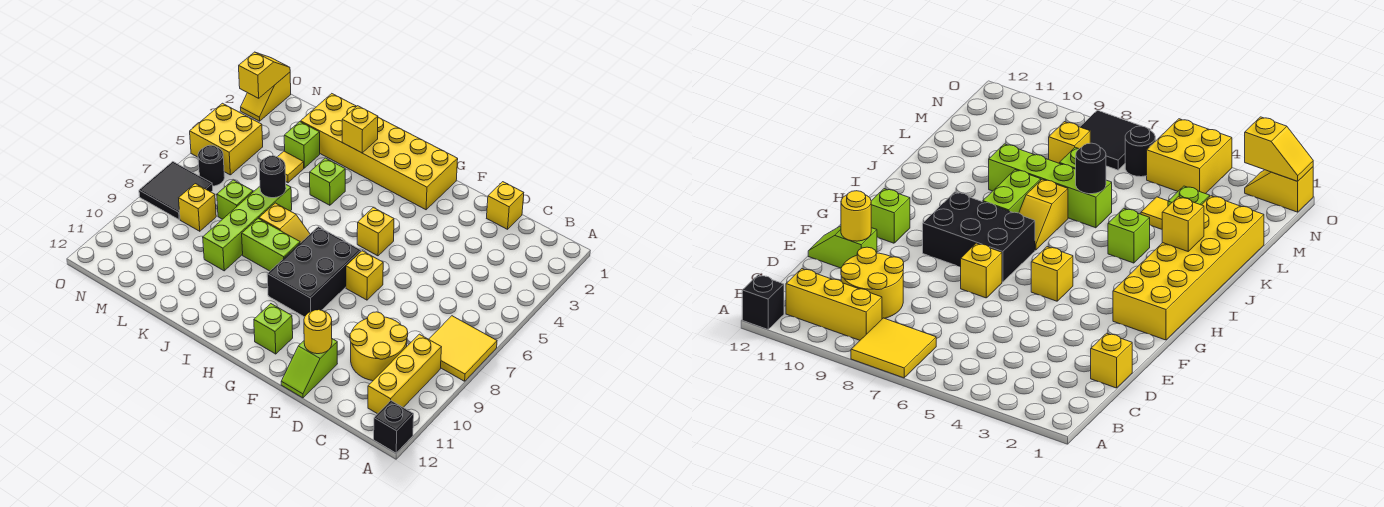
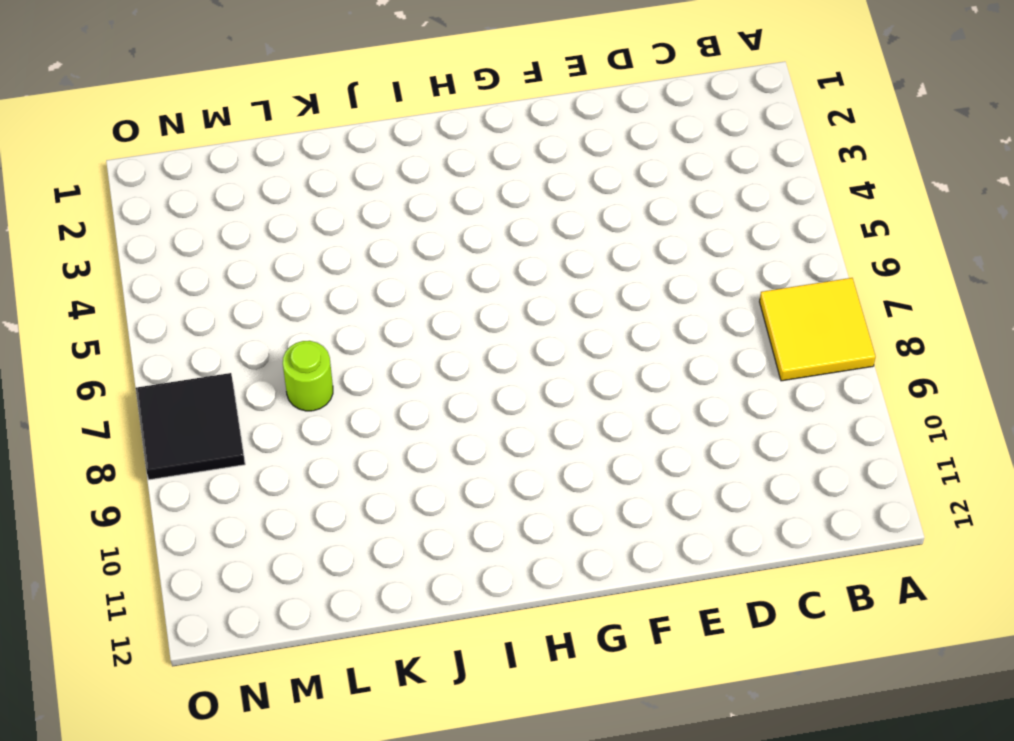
lime round brick L7 level 1 -> lime brick L7 level 1
none -> black brick A12 level 1
none -> yellow brick B9:B11 level 1
none -> yellow round brick C9:D10 level 1

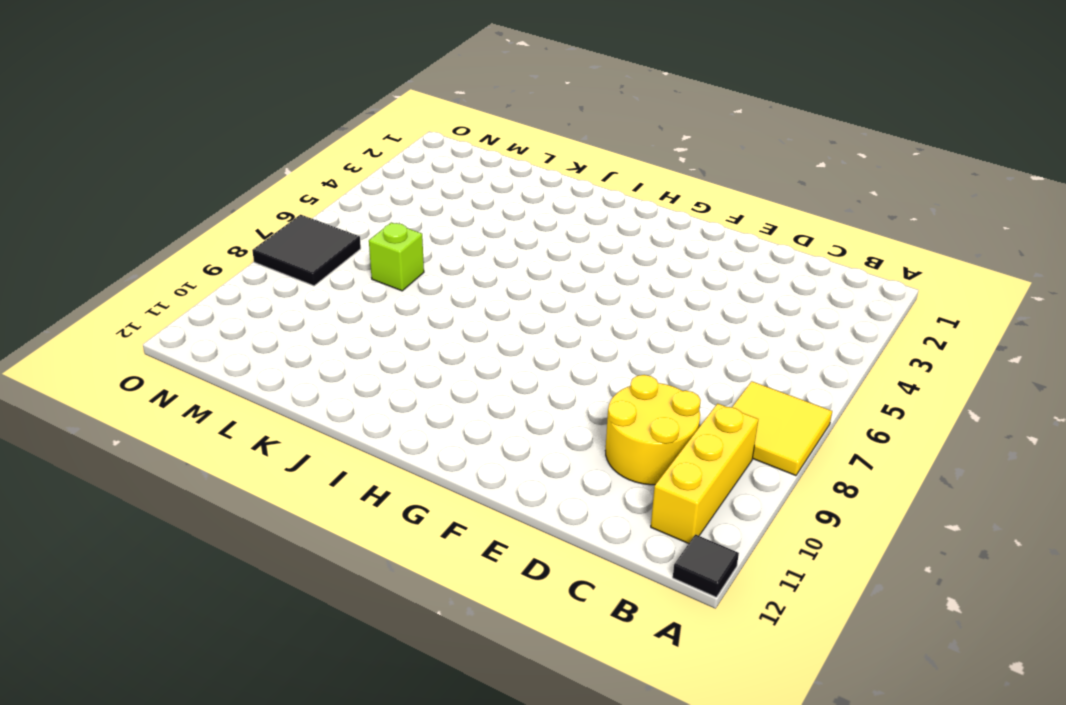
black tile A12 level 1 -> black brick A12 level 1
none -> yellow brick D1 level 1
none -> lime slope E11:E12 level 1 top 11
none -> yellow brick F7 level 1

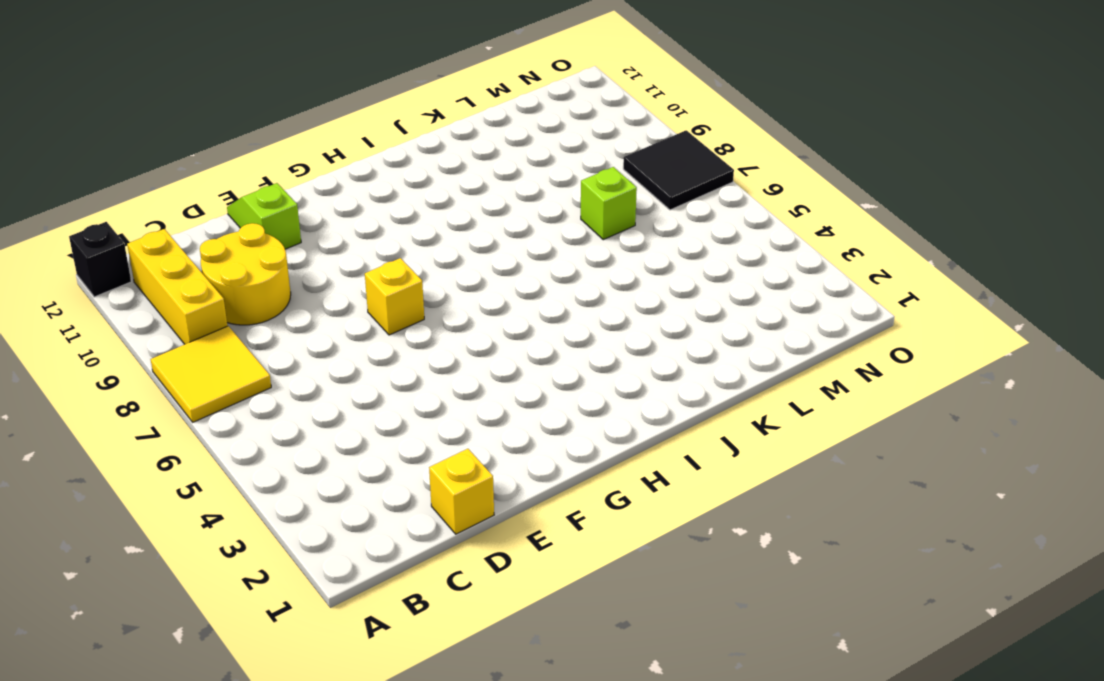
none -> yellow brick G1:L2 level 1
none -> yellow brick G5 level 1
none -> black brick G7:H9 level 1

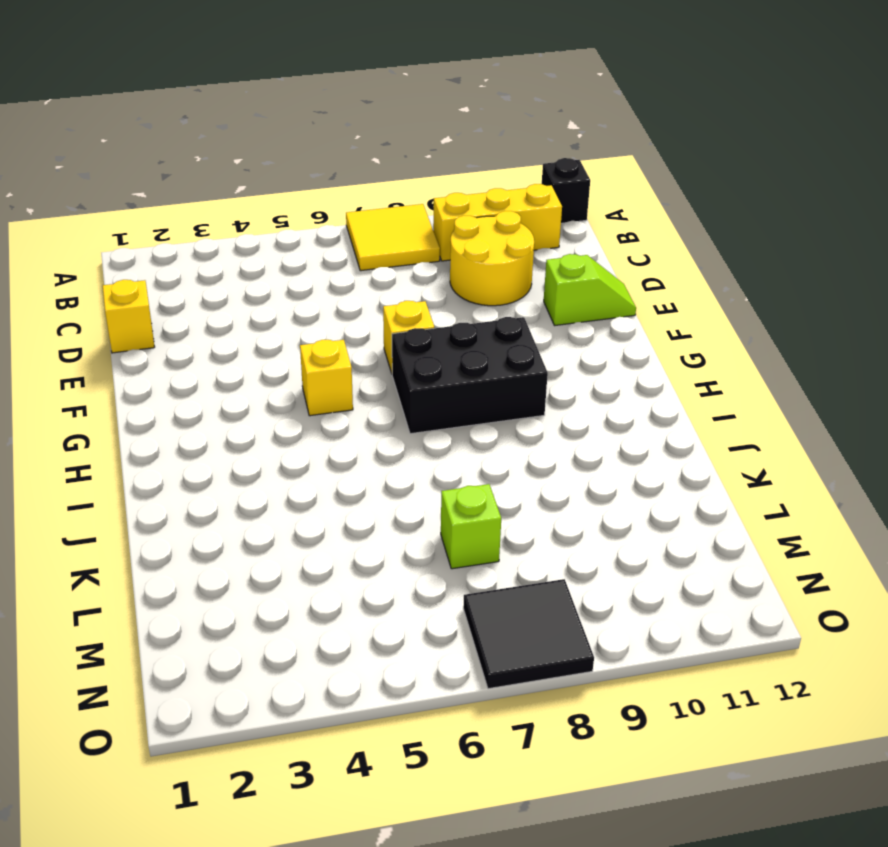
none -> yellow brick G1:L2 level 1
none -> lime brick G11 level 1
none -> yellow slope I7:J7 level 1 top J

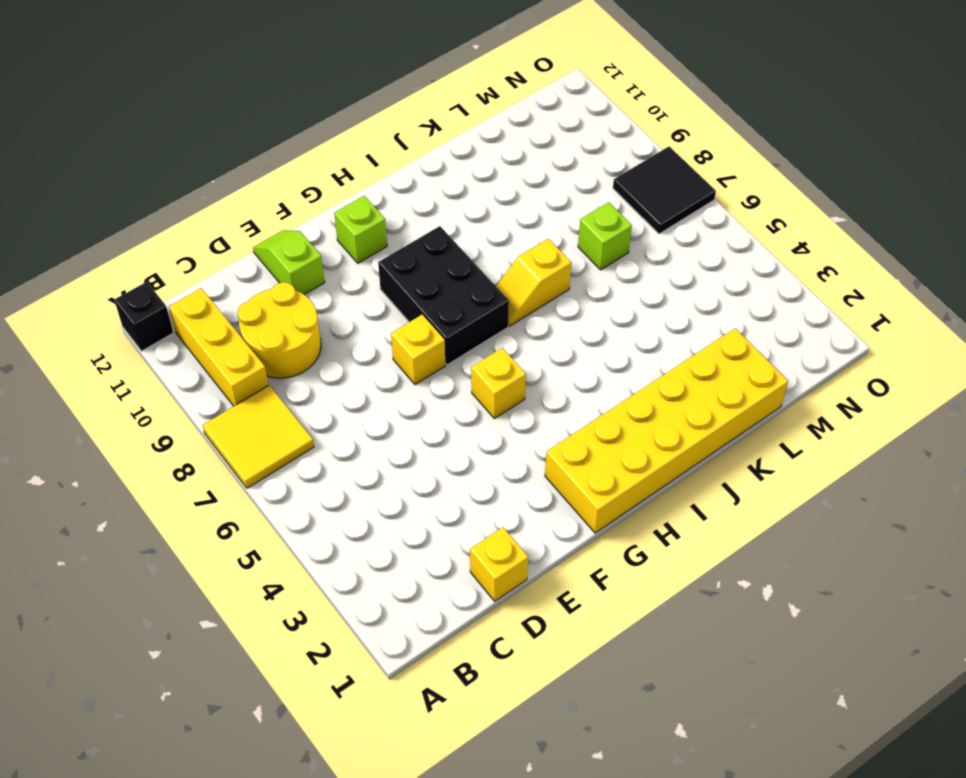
none -> lime brick I8:J8 level 1
none -> lime brick J4 level 1
none -> lime brick K6:K9 level 1

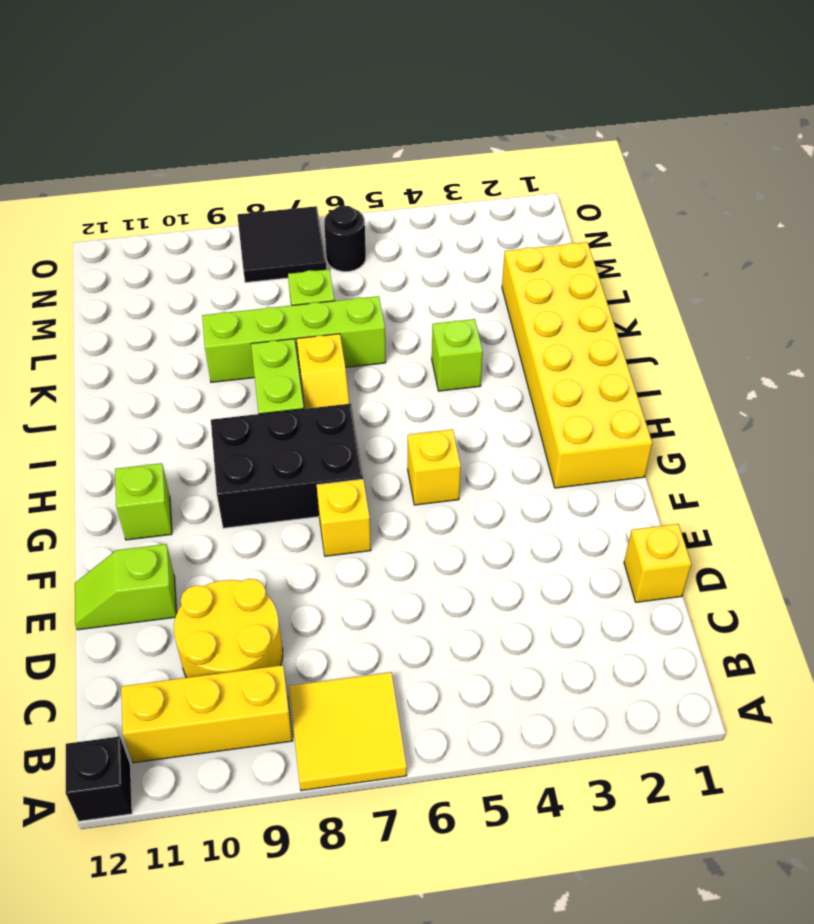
none -> lime brick L3 level 1
none -> yellow tile L4 level 1
none -> yellow brick M8 level 1

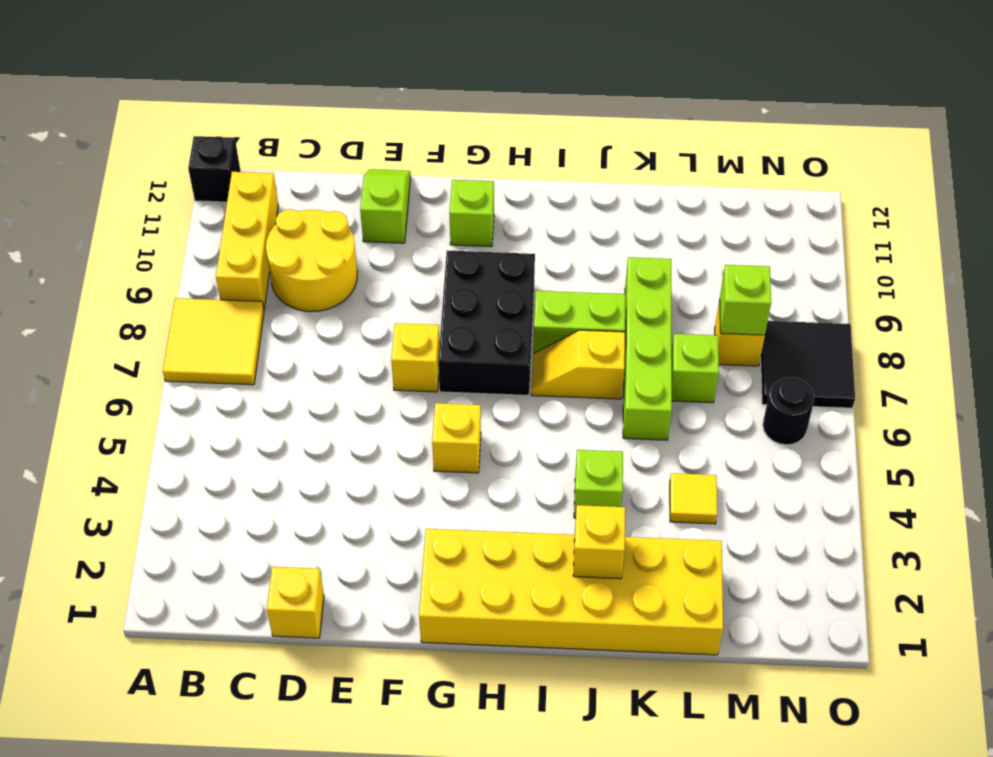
lime brick M8 level 2 -> lime brick L3 level 1
none -> yellow brick N4:O5 level 1
none -> yellow slope O1:O2 level 1 top 1
none -> yellow round brick E11 level 2

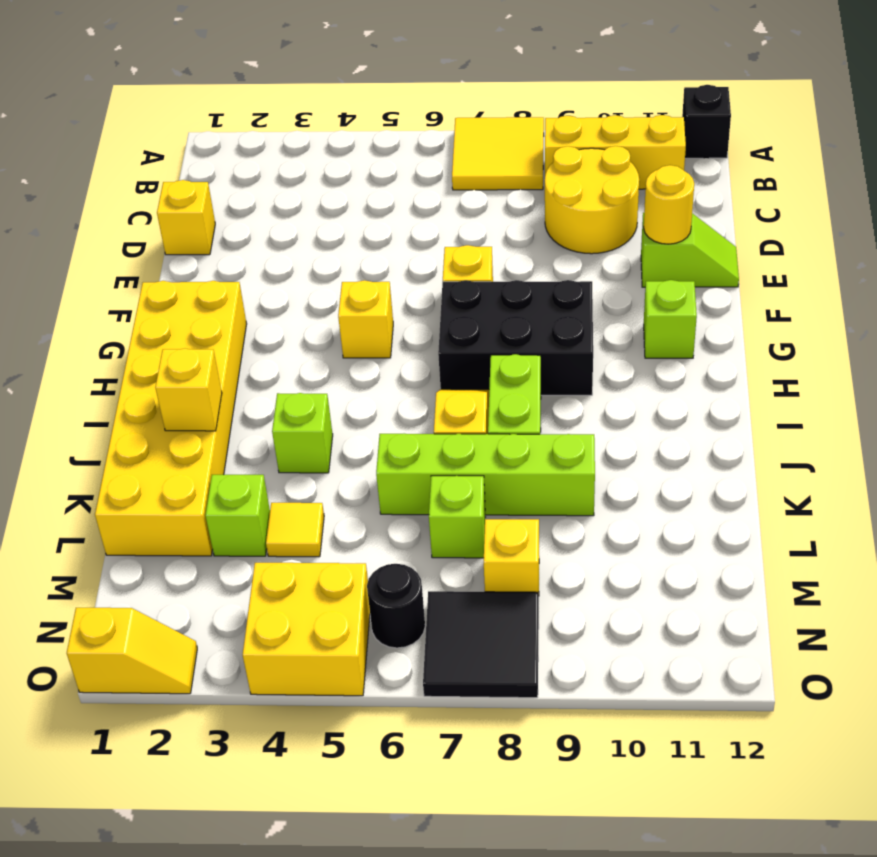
none -> black round brick K6 level 2
none -> yellow slope O1:O2 level 2 top 2

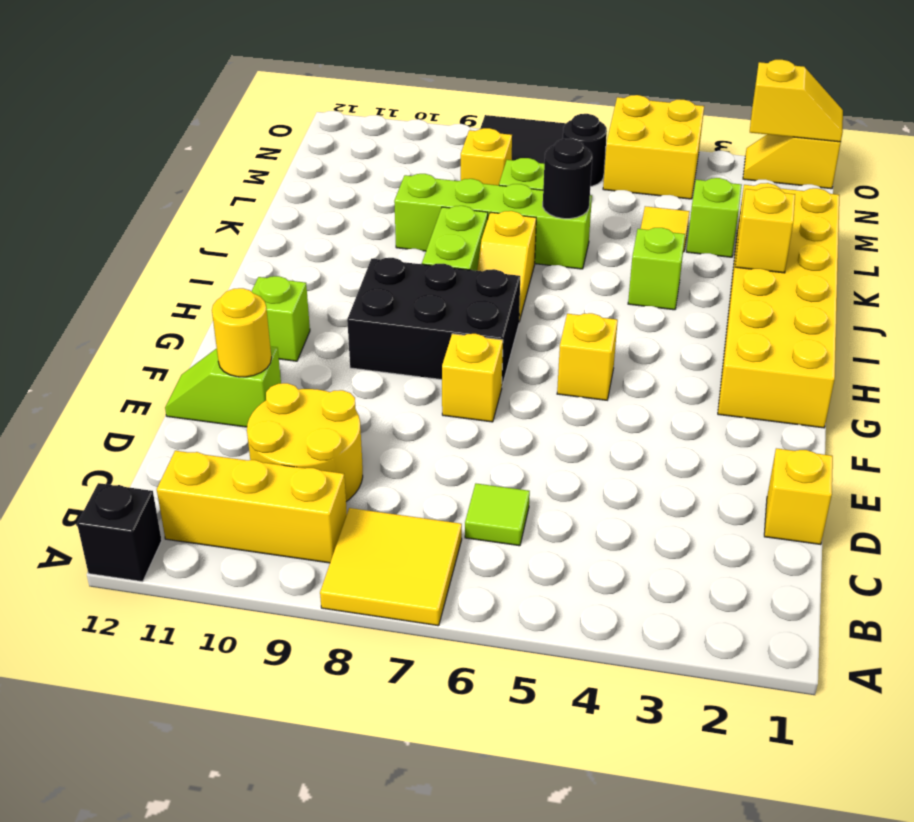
lime tile C6 level 1 -> none

